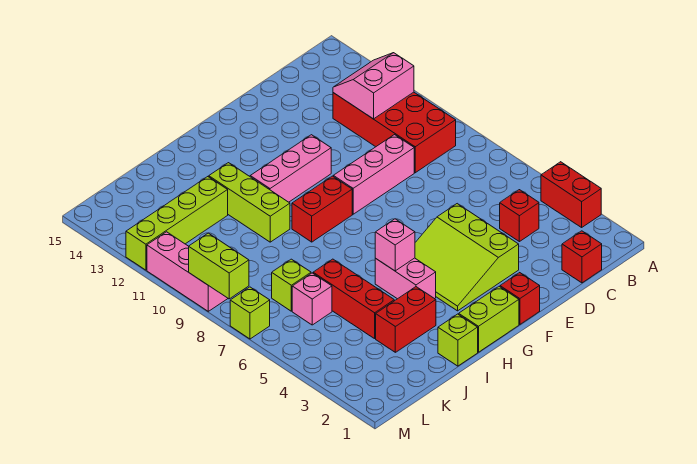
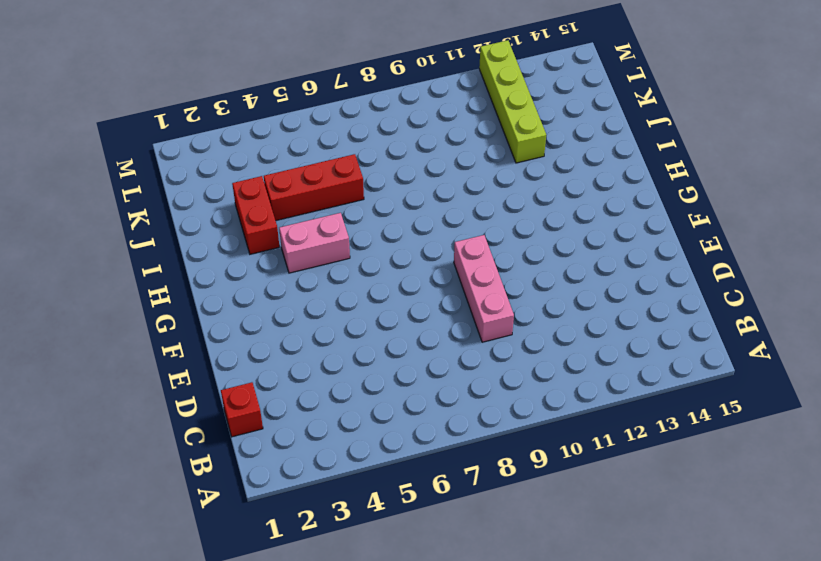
none -> red brick A3:A4 level 1
none -> red brick B9:C12 level 1
none -> red brick C4 level 1

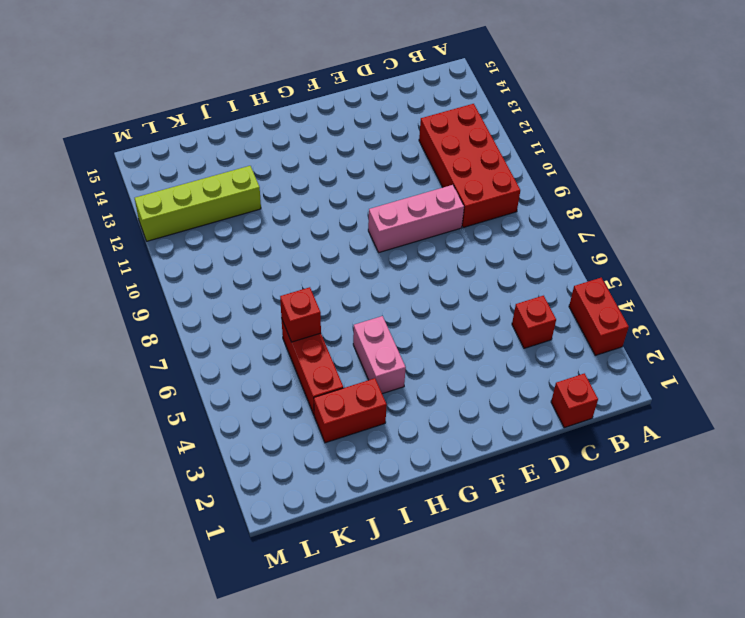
red brick J6 level 2 -> red brick F1 level 1
none -> lime slope E3:G5 level 1 top E
none -> pink brick F11:H11 level 1
none -> lime brick G1:H1 level 1

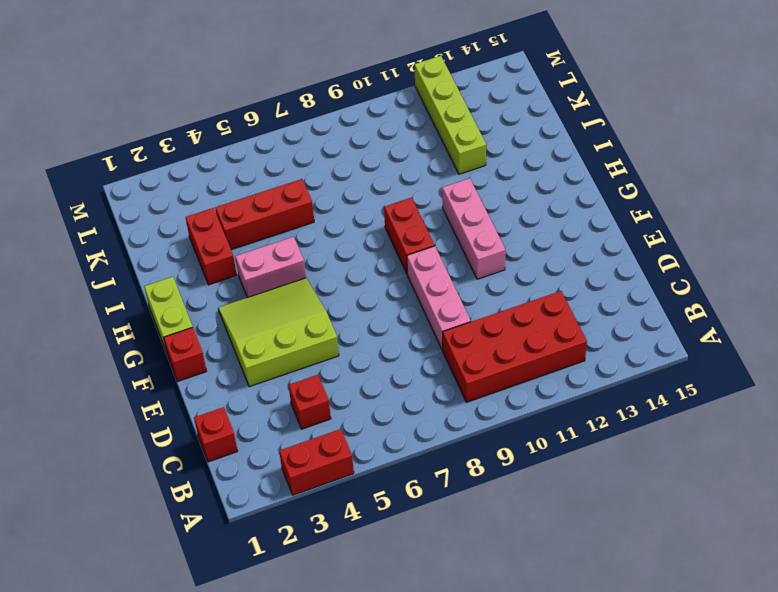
none -> lime brick I1 level 1
none -> lime brick I10:I12 level 1
none -> pink brick K6 level 1

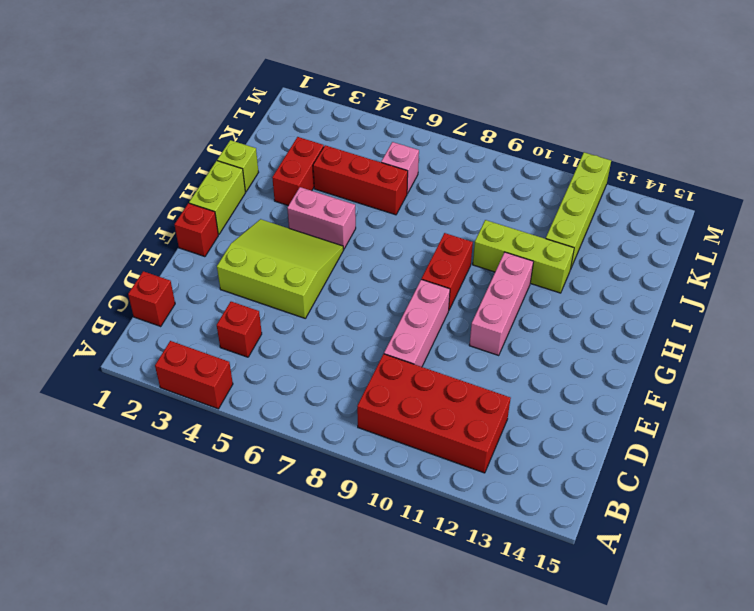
none -> lime brick K7 level 1
none -> lime brick M7 level 1
none -> pink brick M9:M11 level 1

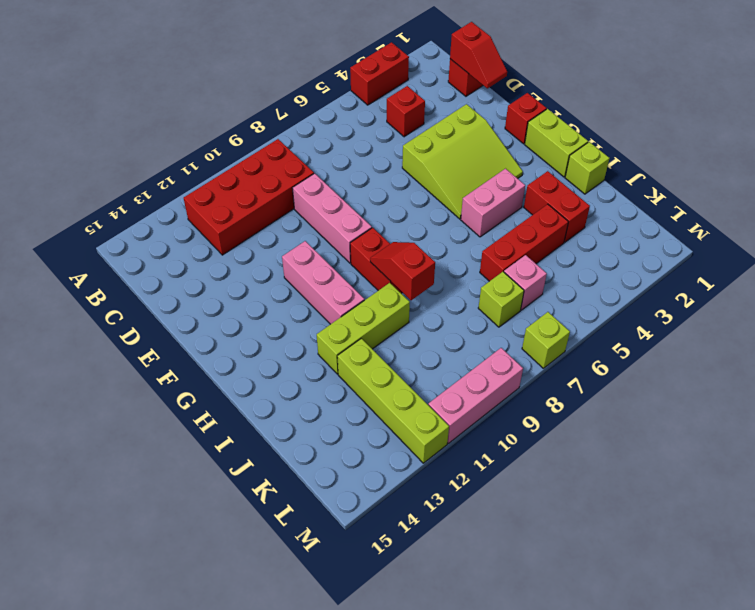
red slope C1:D1 level 2 top C -> none
red slope H9:I9 level 2 top I -> none
none -> pink slope B11:C12 level 2 top 11
none -> pink brick H5 level 2
none -> lime brick M8:M9 level 2

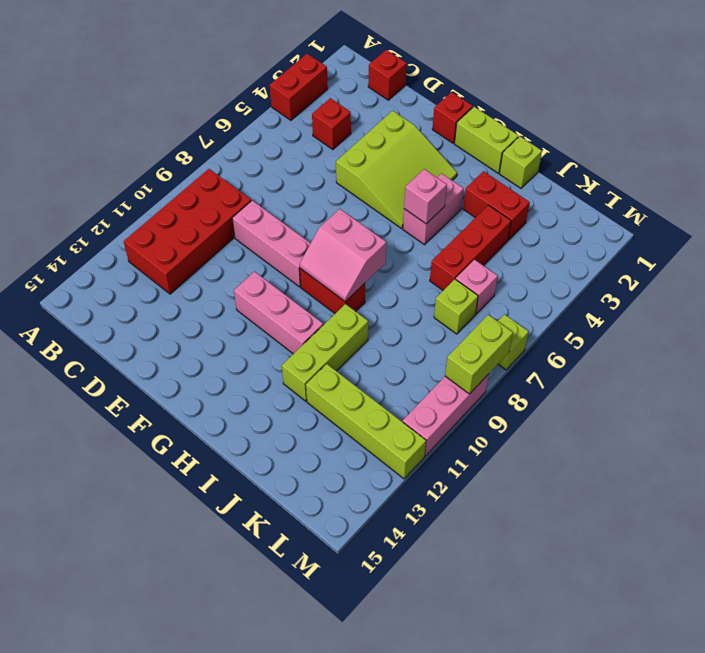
pink slope G8:H9 level 2 top 8 -> pink slope B11:C12 level 2 top 11

